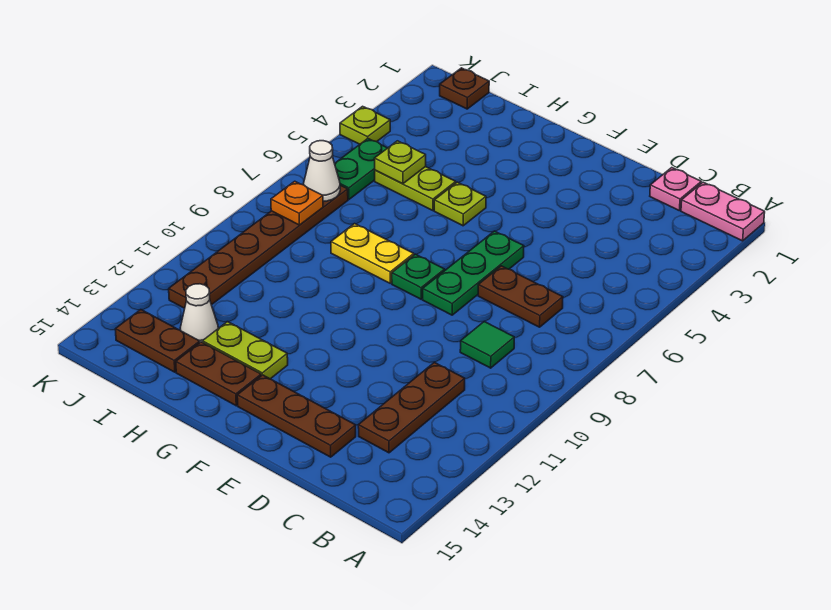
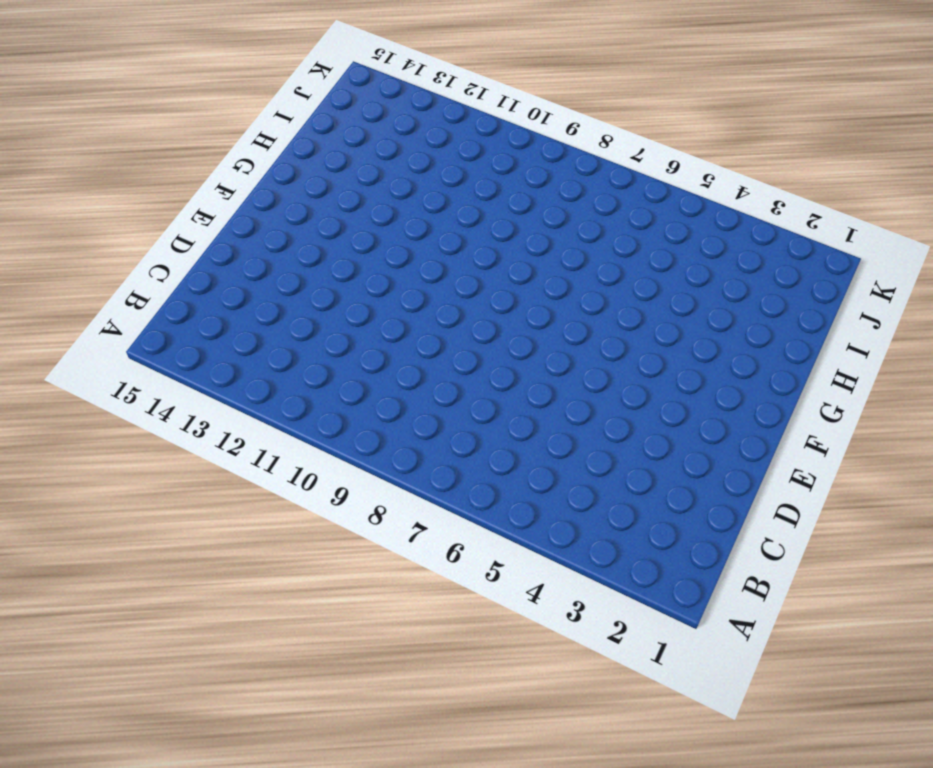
none -> pink plate A1:B1 level 1
none -> pink plate C1 level 1
none -> brown plate C7:D7 level 1

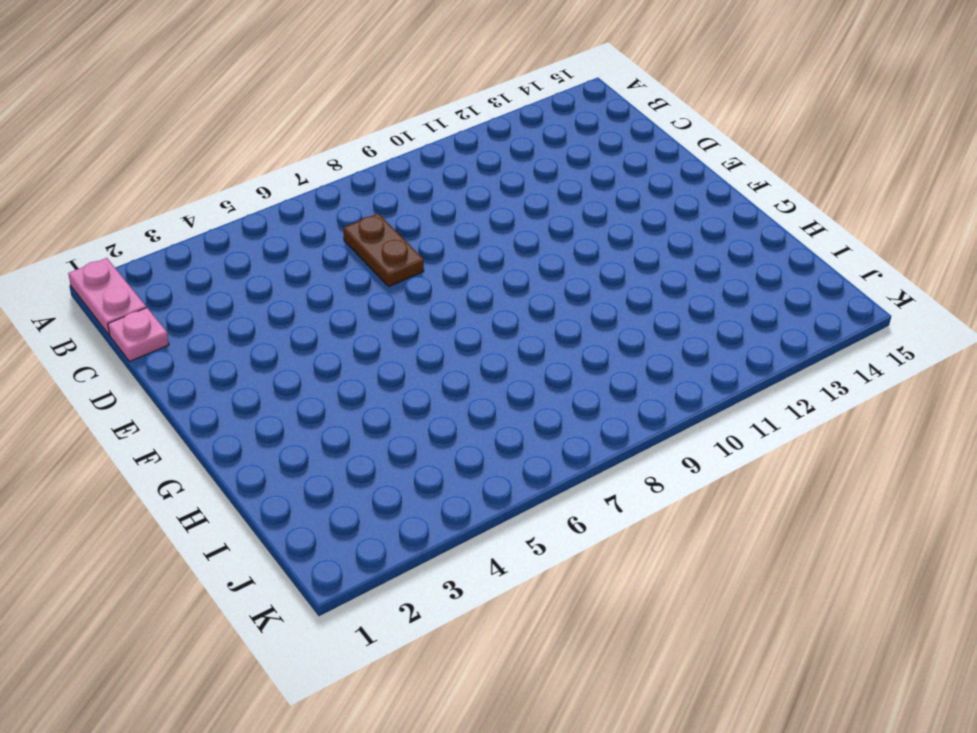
none -> green tile C9 level 1
none -> brown plate C11:C13 level 1
none -> brown plate D14:F14 level 1

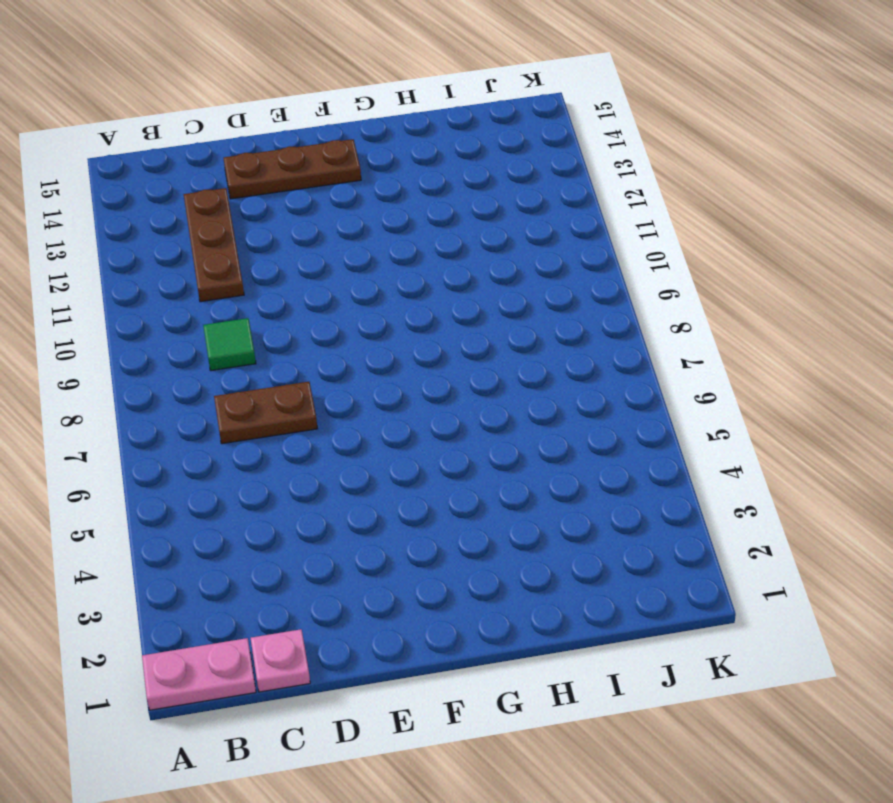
none -> green plate E6:E8 level 1
none -> green plate F8 level 1
none -> lime plate G5 level 1

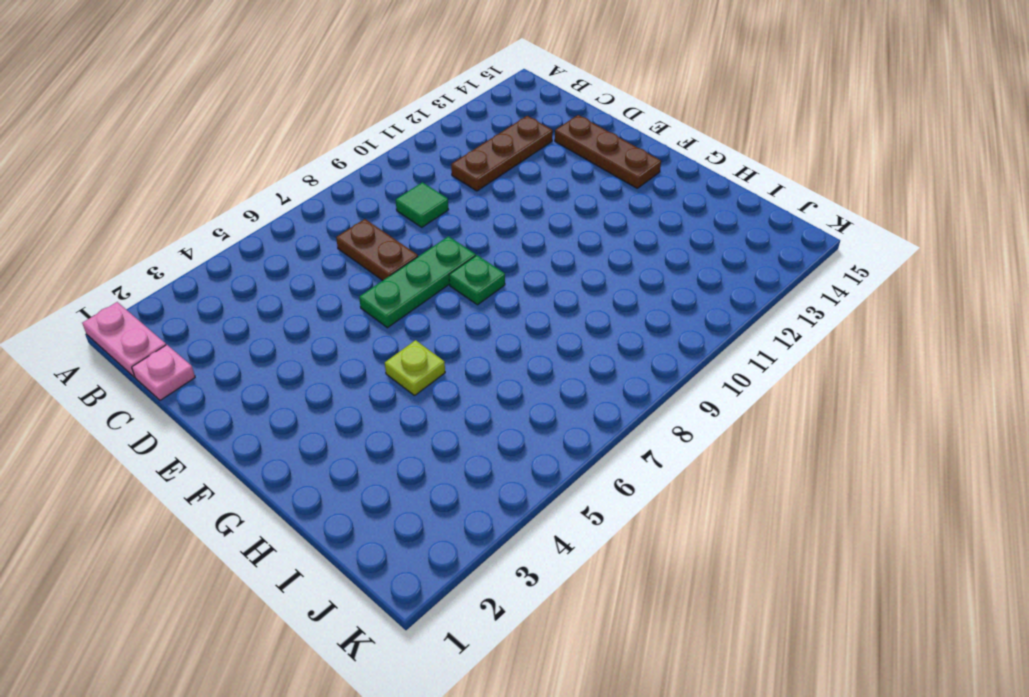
none -> yellow plate G8:H8 level 1
none -> lime plate G13:H13 level 1
none -> brown plate G14:H14 level 1

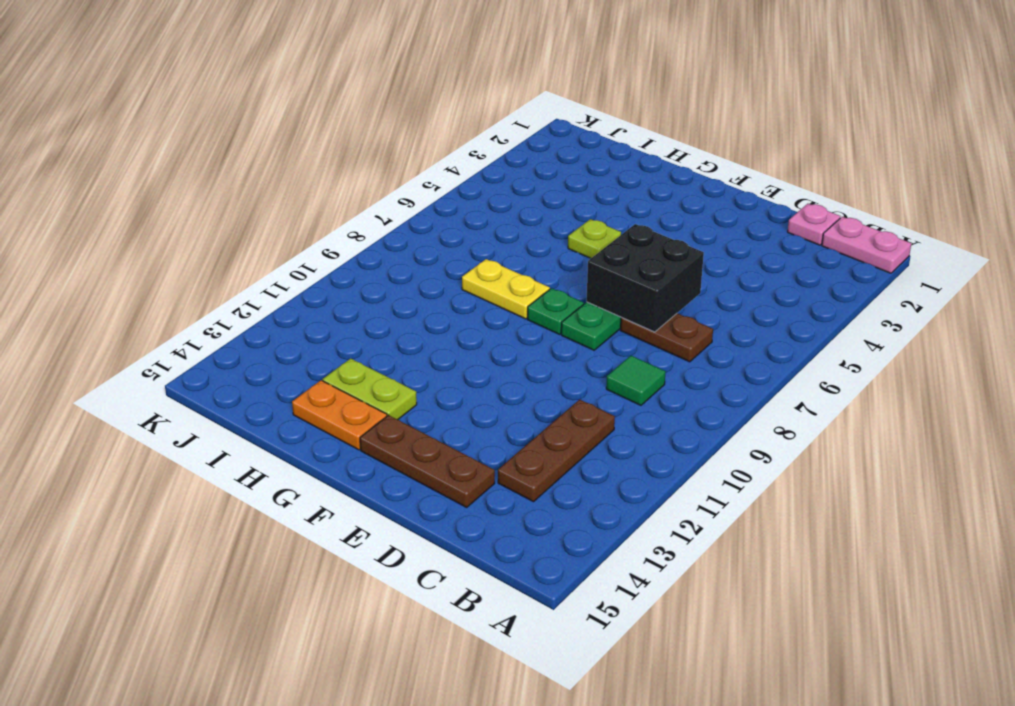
black brick D6:E7 level 2 -> none
orange plate G14:H14 level 1 -> brown plate G14:H14 level 1
none -> lime plate H5:I5 level 1
none -> white cone I13 level 1
none -> brown plate I14:J14 level 1

